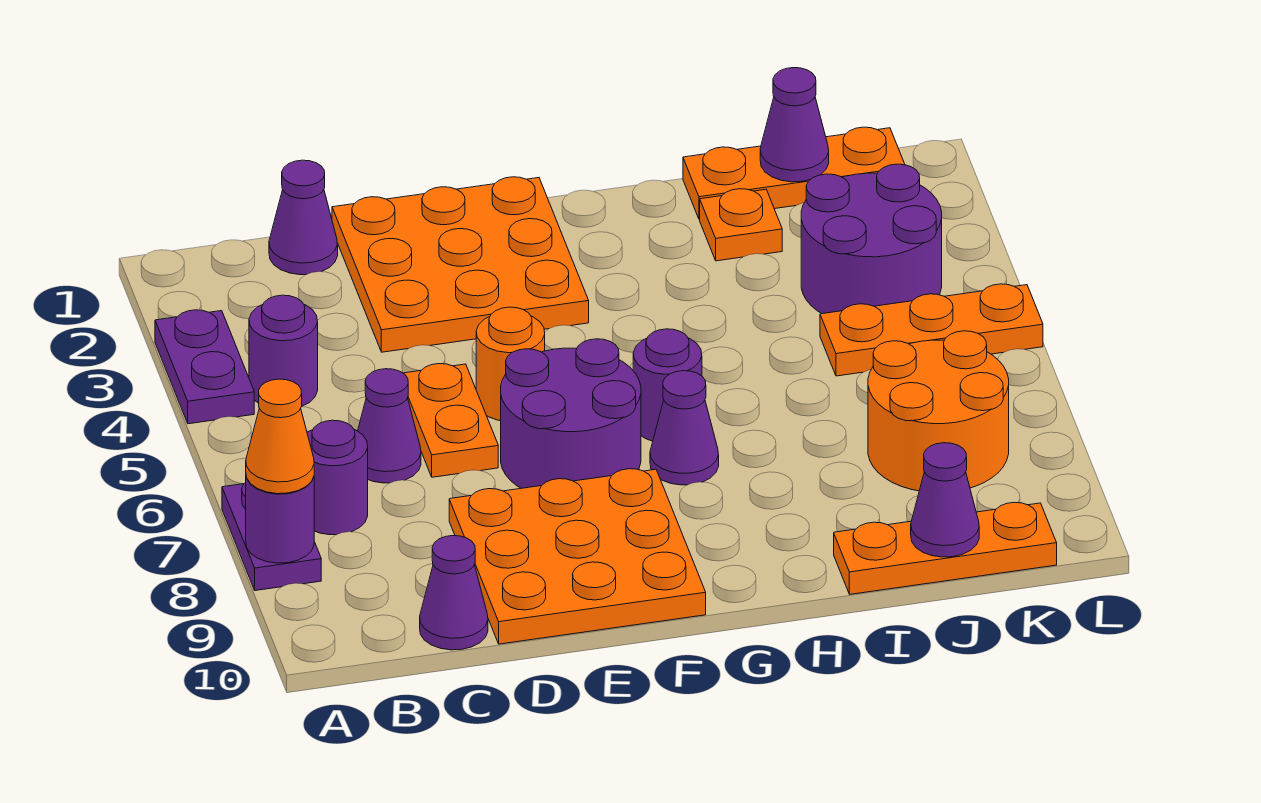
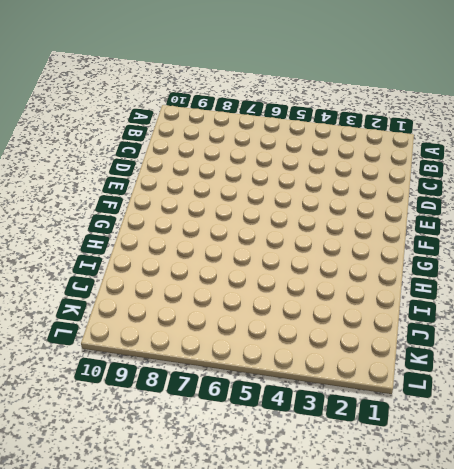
none -> purple plate A3:A4 level 1
none -> purple plate A7:A8 level 1
none -> purple round brick B4 level 1

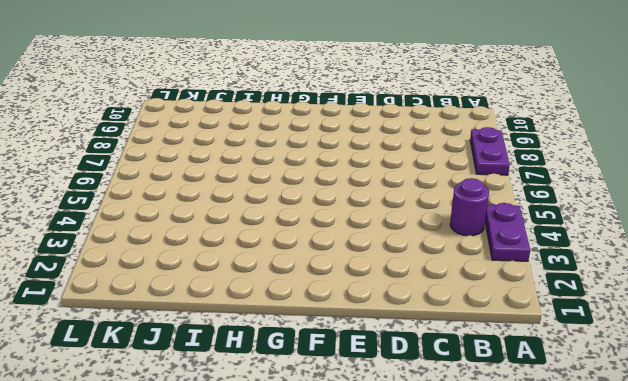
none -> purple round brick B7 level 1
none -> purple cone C1 level 1
none -> purple cone C6 level 1

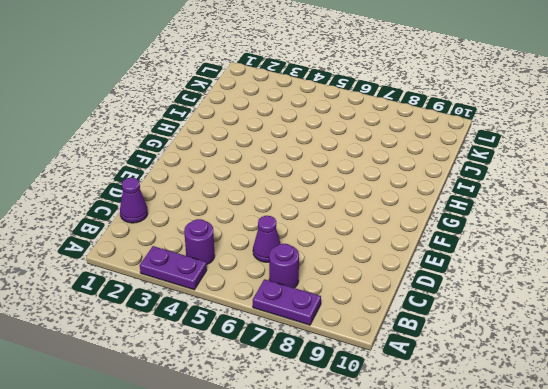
none -> purple cone C10 level 1
none -> orange plate D1:F3 level 1
none -> orange plate D5:D6 level 1

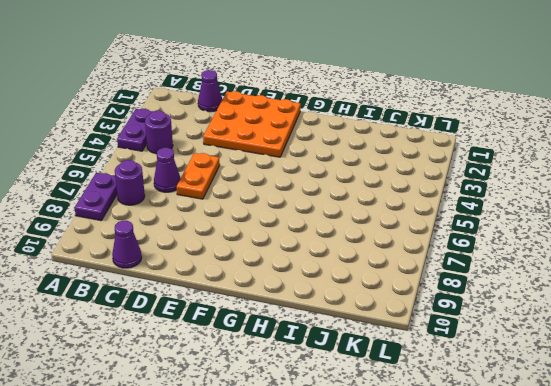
none -> orange plate D8:F10 level 1
none -> orange round brick E5 level 1
none -> purple round brick E6:F7 level 1

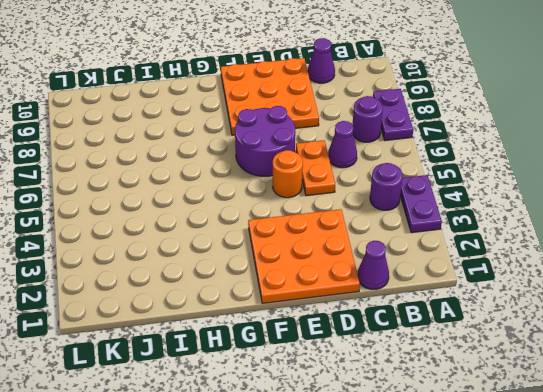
none -> purple round brick G6 level 1
none -> purple cone G7 level 1
none -> orange plate I1:K1 level 1

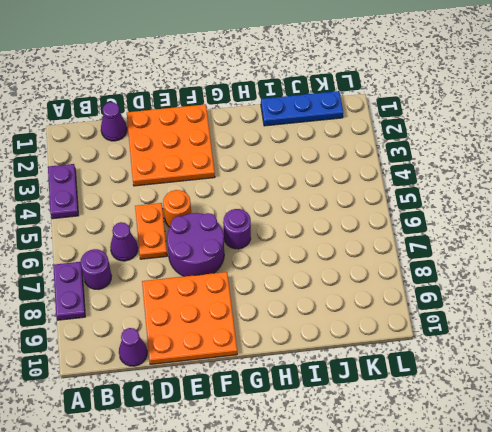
blue plate I1:K1 level 1 -> orange plate I1:K1 level 1
none -> purple round brick B4 level 1
none -> purple cone G7 level 1
none -> orange plate I2 level 1

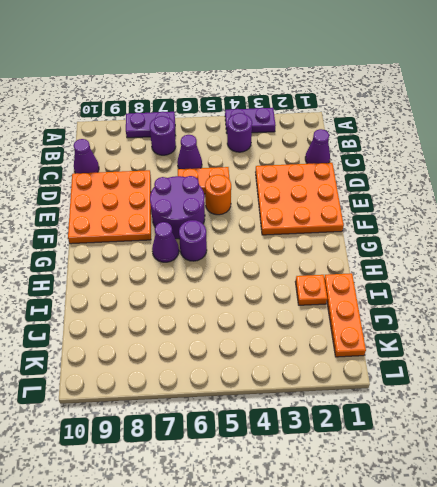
none -> orange plate I10:K10 level 1
none -> purple round brick J3:K4 level 1
none -> orange plate J5:L5 level 1

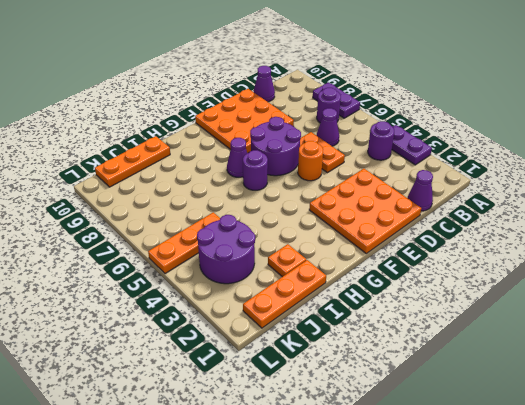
none -> orange round brick J7:K8 level 1
none -> purple round brick A8 level 2
none -> purple cone J1 level 2

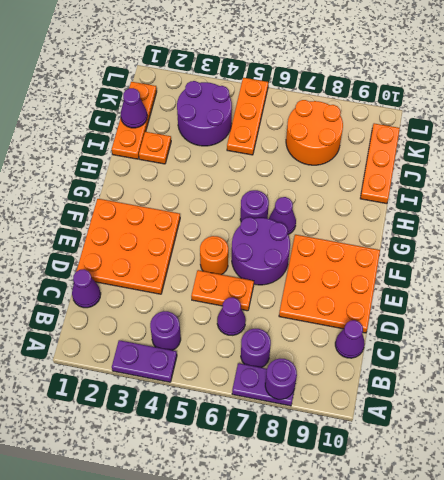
none -> purple cone J10 level 2
none -> orange cone A8 level 3

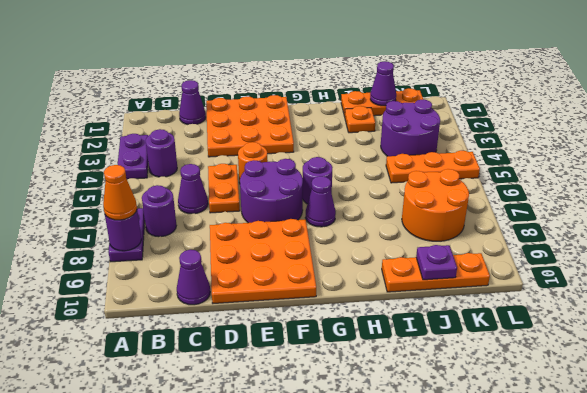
purple plate J10 level 2 -> purple cone J10 level 2

